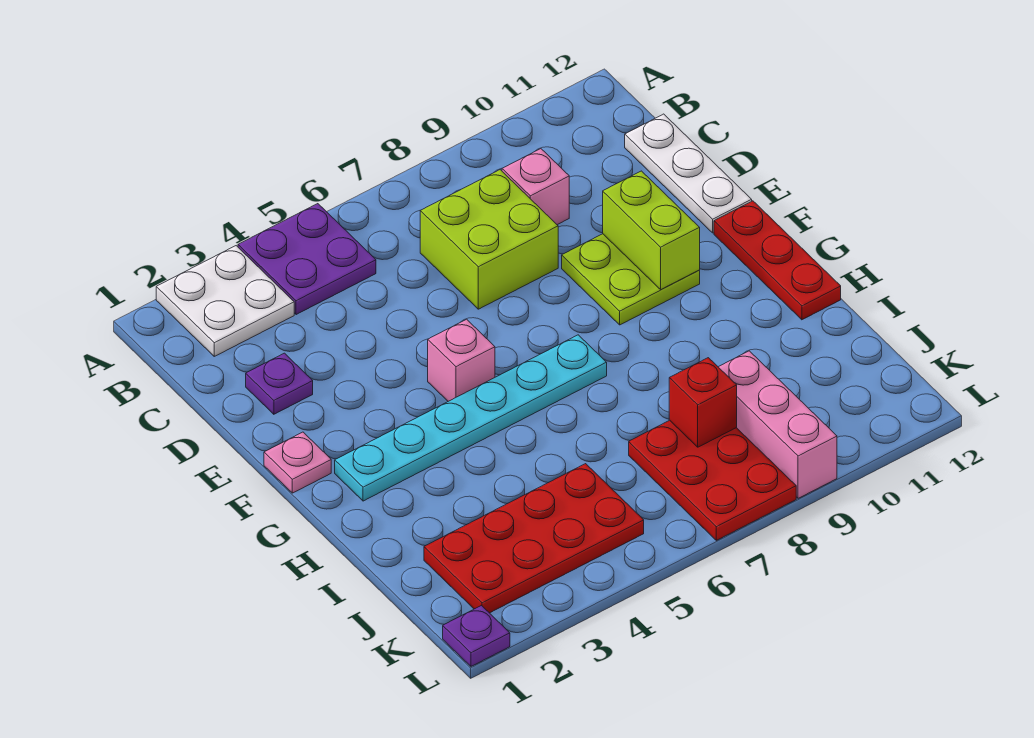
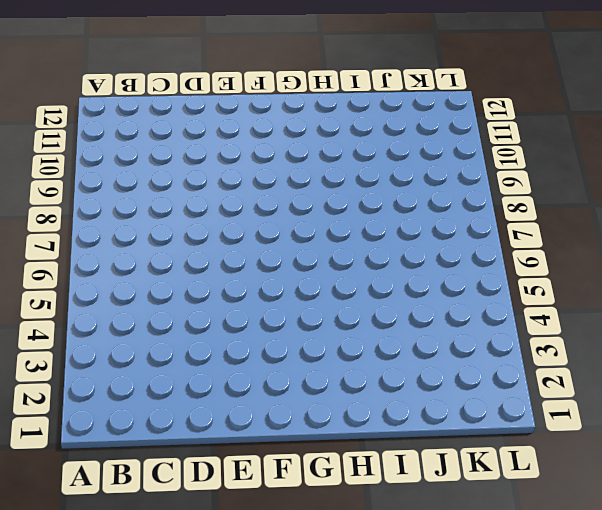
none -> white plate A2:B3 level 1
none -> purple plate A4:B5 level 1
none -> lime brick C7:D8 level 1

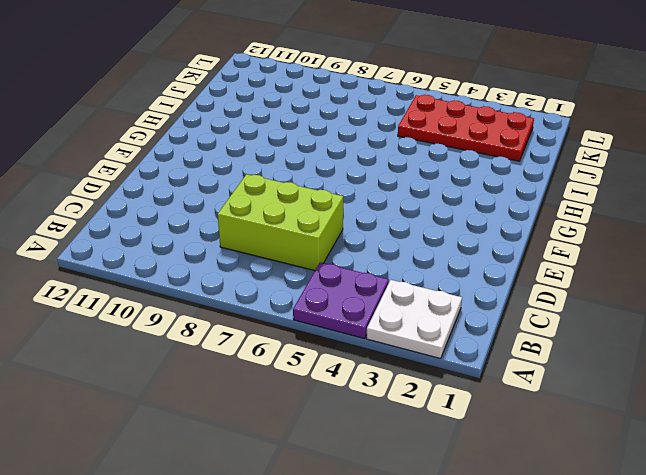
lime brick C6:D8 level 1 -> lime brick C7:D8 level 1
none -> pink brick C9 level 1
none -> white plate C12:E12 level 1
none -> purple plate D2 level 1

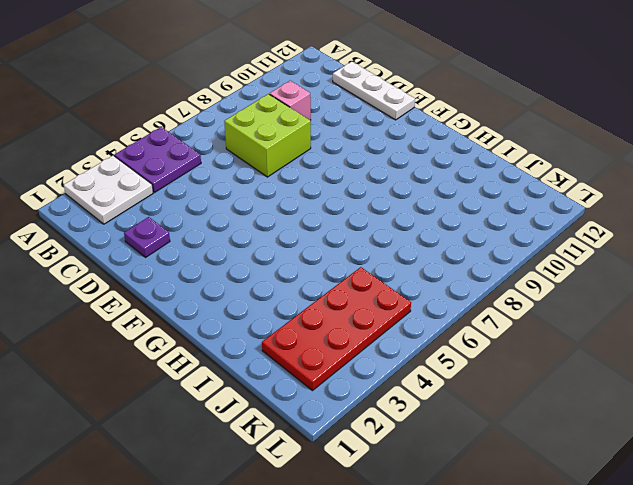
none -> lime plate E9:F10 level 1
none -> pink plate F1 level 1
none -> pink brick F5 level 1

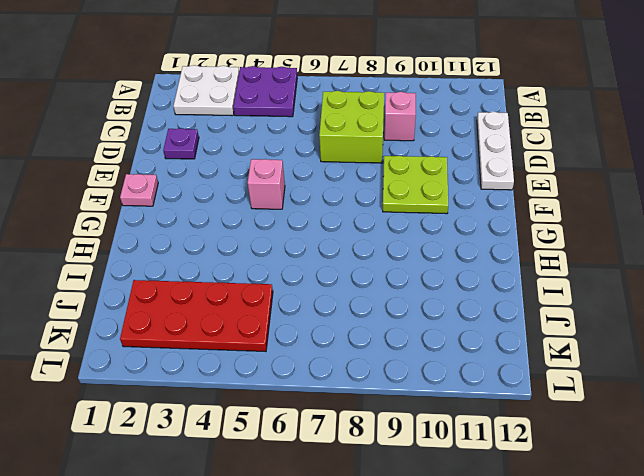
none -> red plate F12:H12 level 1
none -> cyan plate G2:G7 level 1
none -> red plate J7:L8 level 1

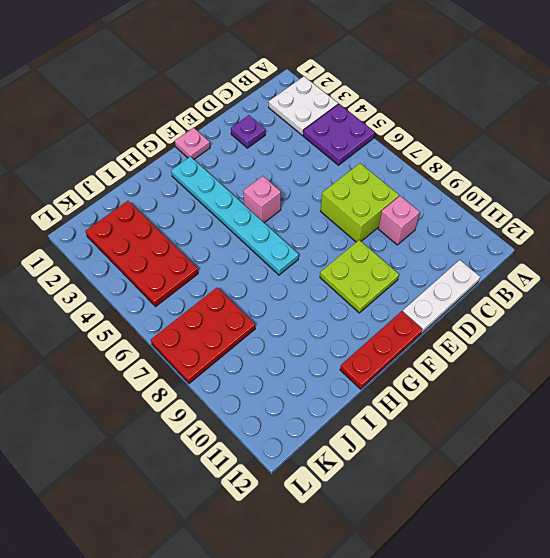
none -> pink brick J9:L9 level 1
none -> purple plate L1 level 1
none -> lime brick E10:F10 level 2

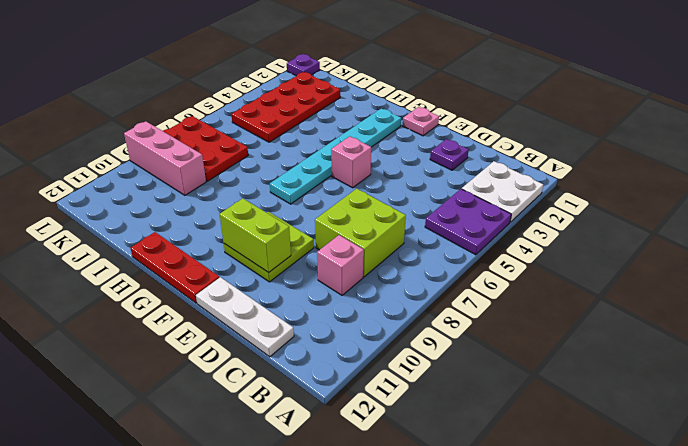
none -> red brick J8 level 2

